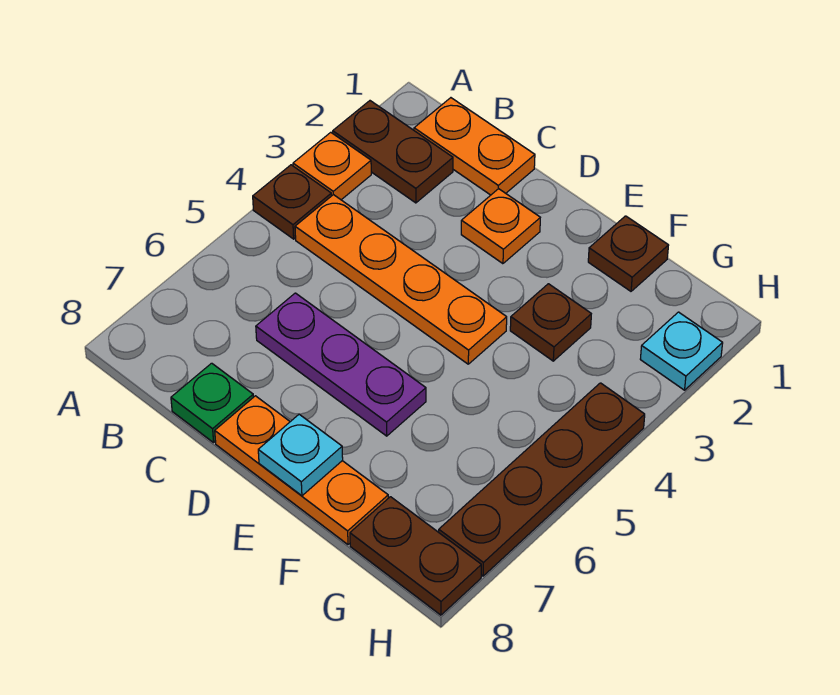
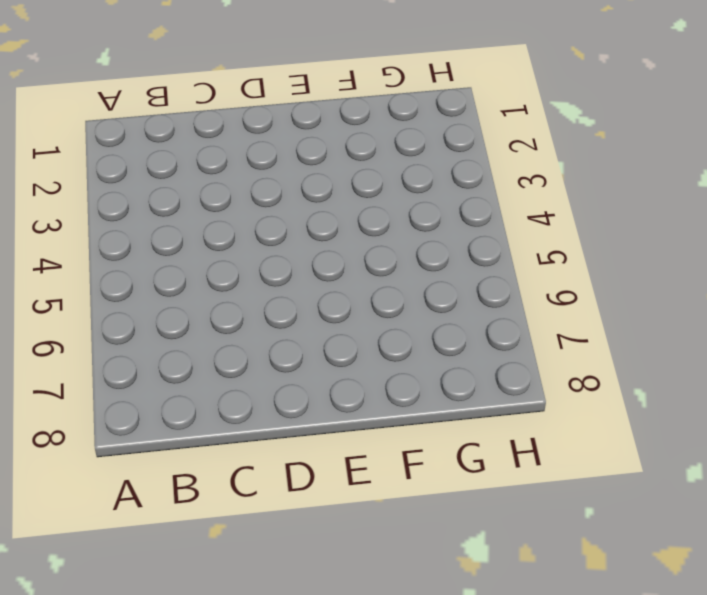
none -> brown plate A2:B2 level 1
none -> orange plate A3 level 1
none -> brown plate A4 level 1

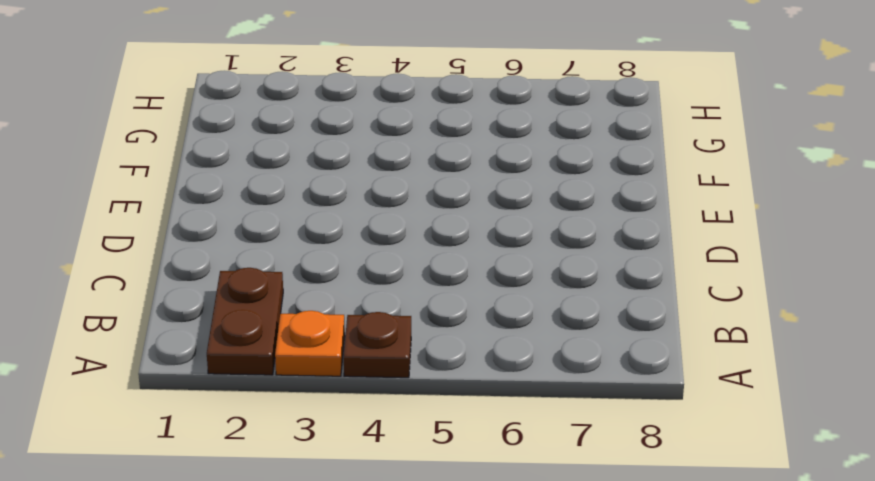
none -> orange plate B1:C1 level 1
none -> orange plate B4:E4 level 1
none -> purple plate C6:E6 level 1

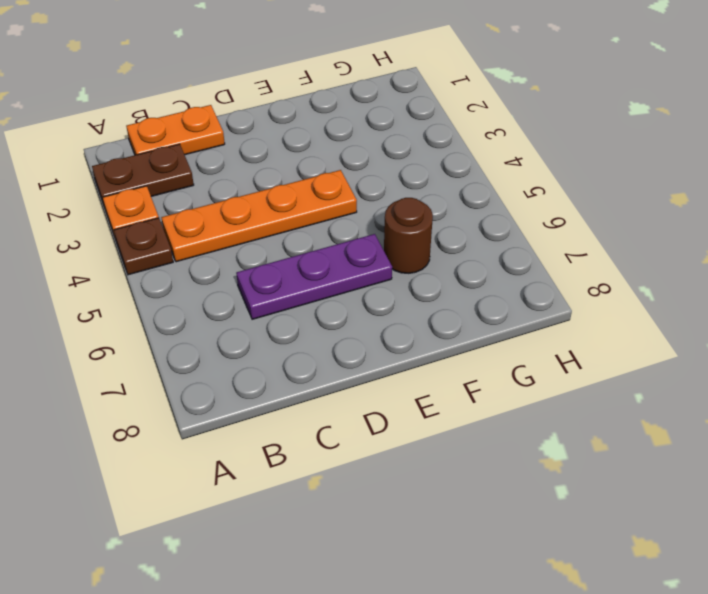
brown round brick F6 level 1 -> none
none -> green plate C8 level 1
none -> orange plate D2 level 1
none -> orange plate D8:F8 level 1

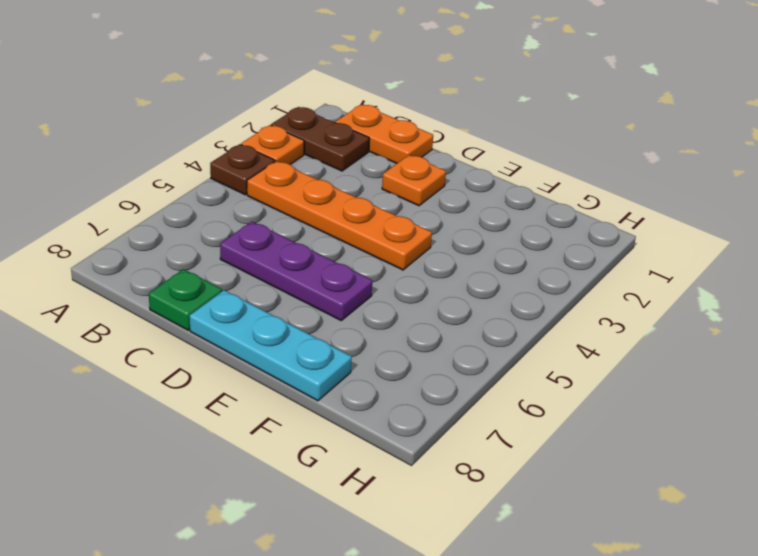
cyan plate D8:F8 level 1 -> orange plate D8:F8 level 1
none -> brown plate F1 level 1
none -> brown plate F3 level 1
none -> brown plate G8:H8 level 1

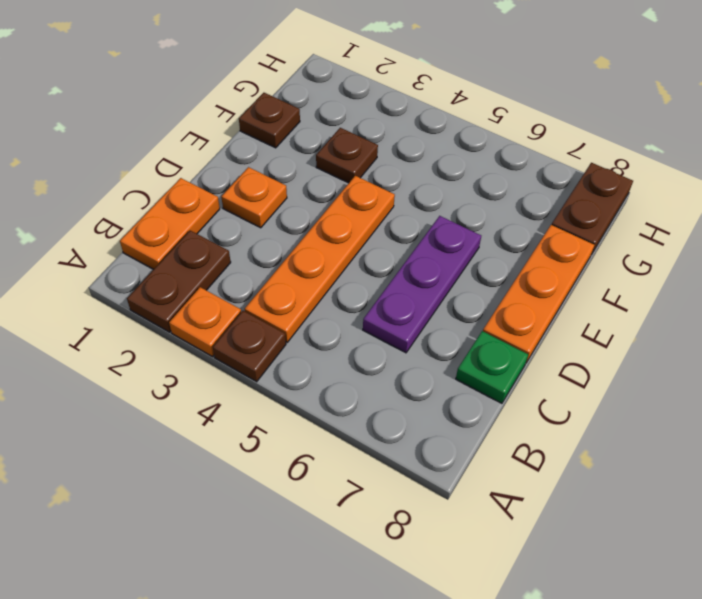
none -> cyan plate H2 level 1
none -> brown plate H4:H7 level 1
none -> cyan plate E8 level 2

